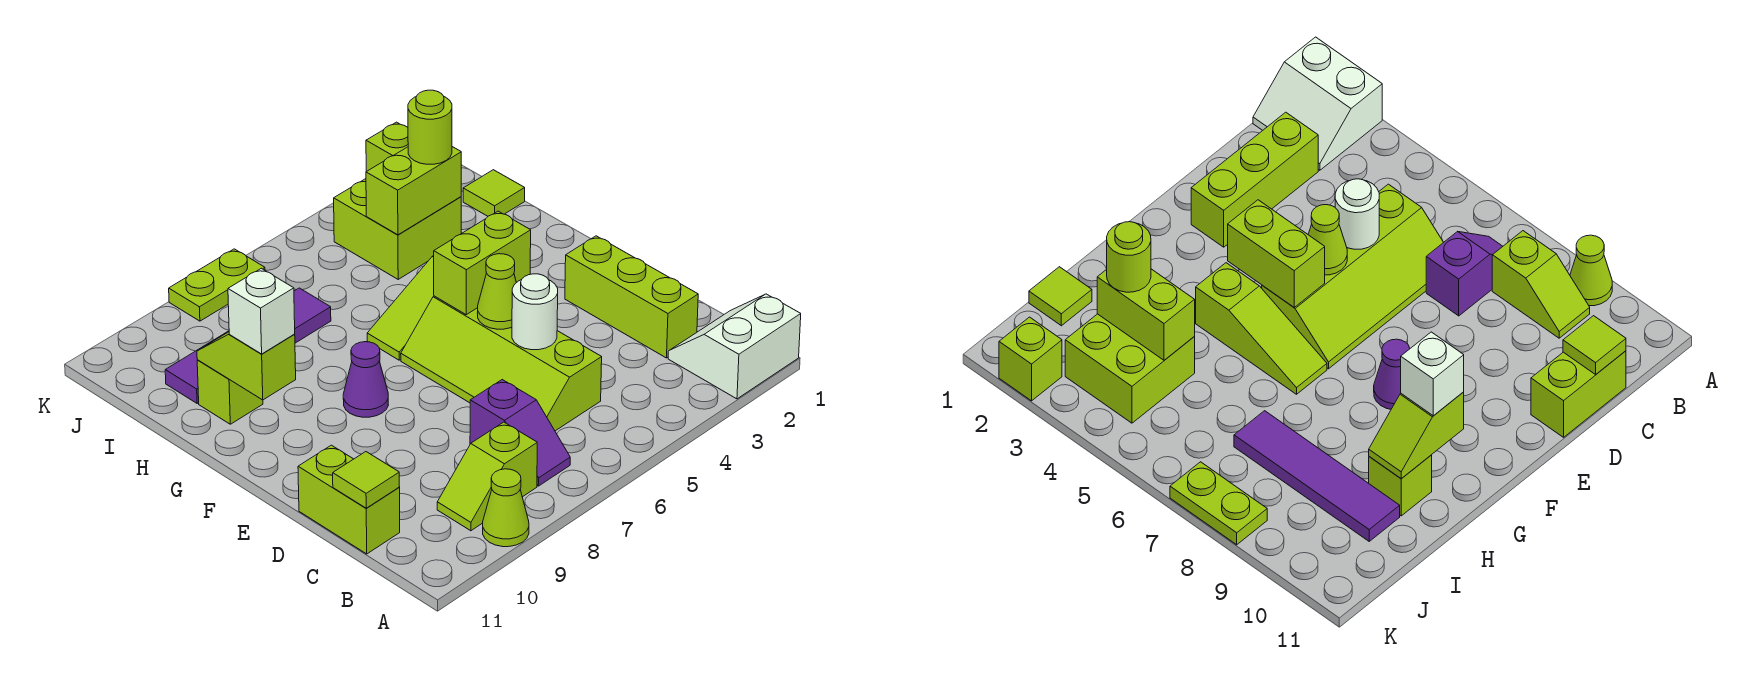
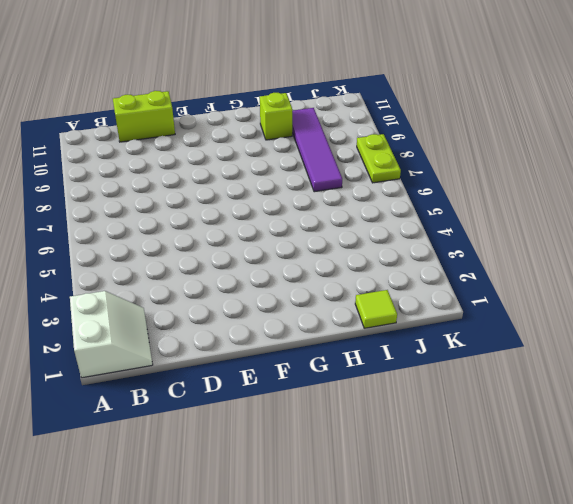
none -> lime cone A9 level 1
none -> purple slope B7:C7 level 1 top C
none -> lime slope B8:B9 level 1 top 8

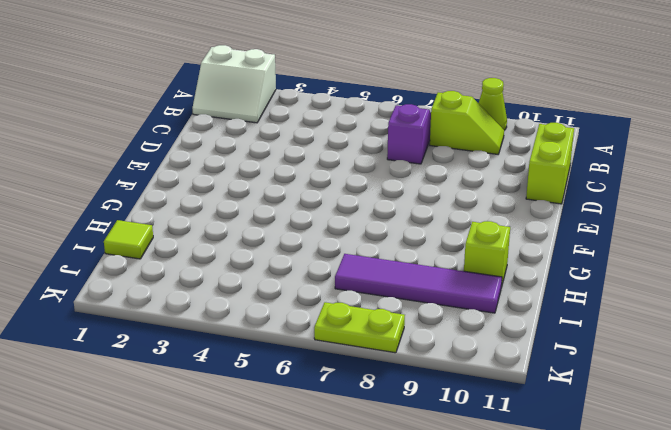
none -> lime brick C2:E2 level 1
none -> lime slope C5:F6 level 1 top 5
none -> purple cone F8 level 1

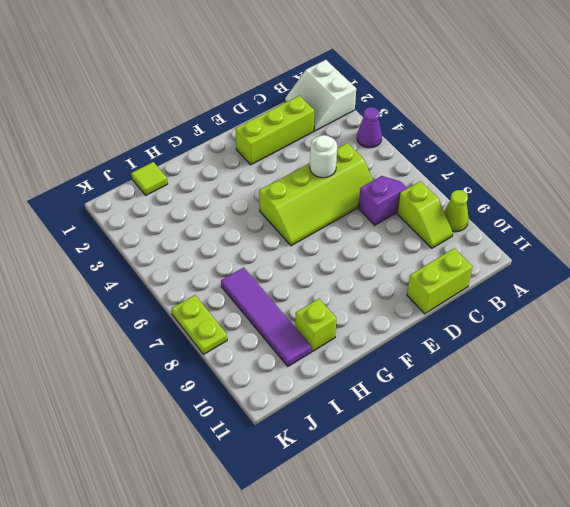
purple cone A4 level 1 -> purple cone F8 level 1
none -> lime slope G4:G6 level 1 top 4
none -> lime brick I3:J4 level 1
none -> lime brick K2 level 1

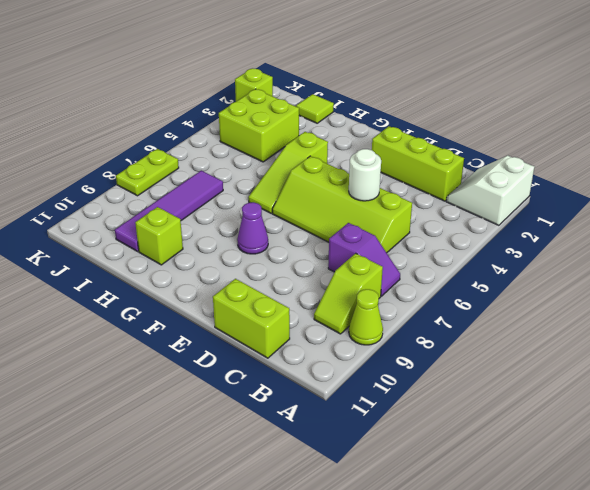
none -> lime tile C11 level 2
none -> lime cone E5 level 2
none -> lime brick F4:F5 level 2

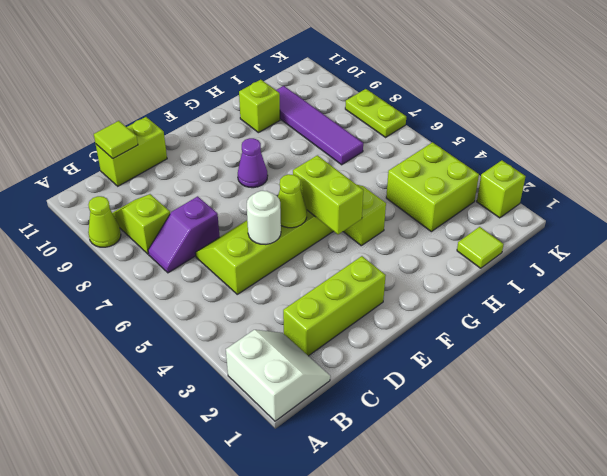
none -> lime slope G10:H10 level 2 top G
none -> lime brick I3:I4 level 2
none -> white brick G10 level 3

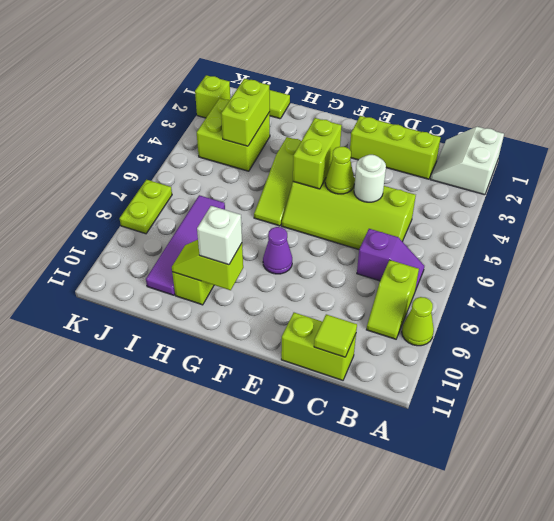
none -> lime round brick I3 level 3

